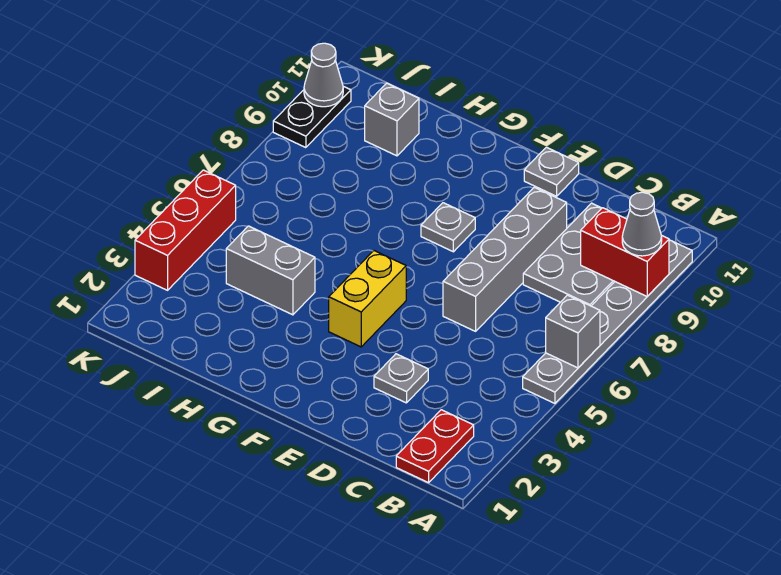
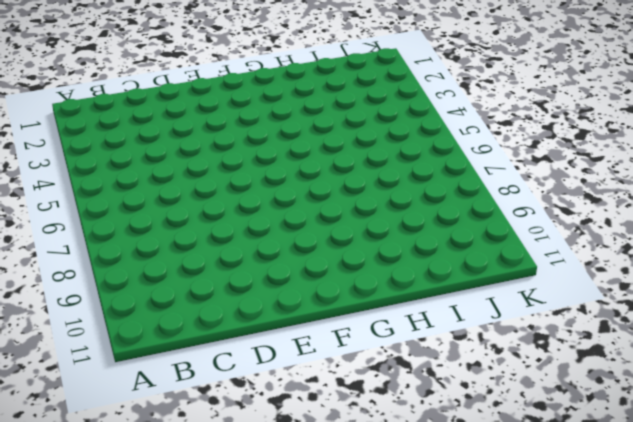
none -> grey plate A5:A10 level 1
none -> red plate B1:B2 level 1
none -> grey plate B8:C10 level 1

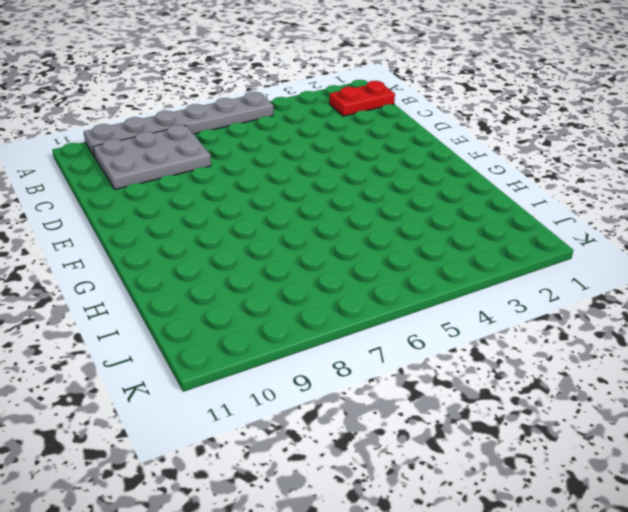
none -> grey plate D3 level 1
none -> grey brick D6:D9 level 1
none -> grey plate E11 level 1

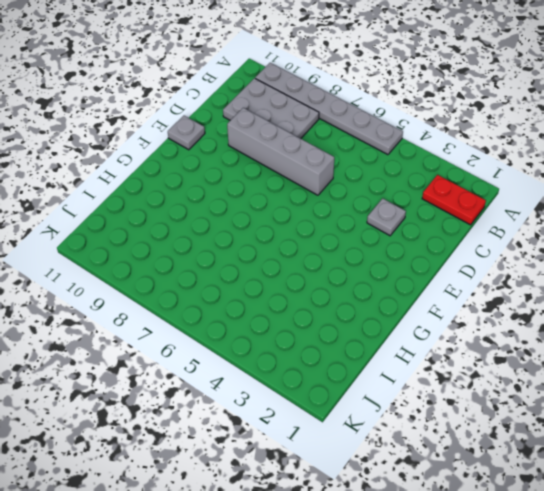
none -> yellow brick F4:F5 level 1
none -> grey plate F8 level 1
none -> grey brick H4:I4 level 1

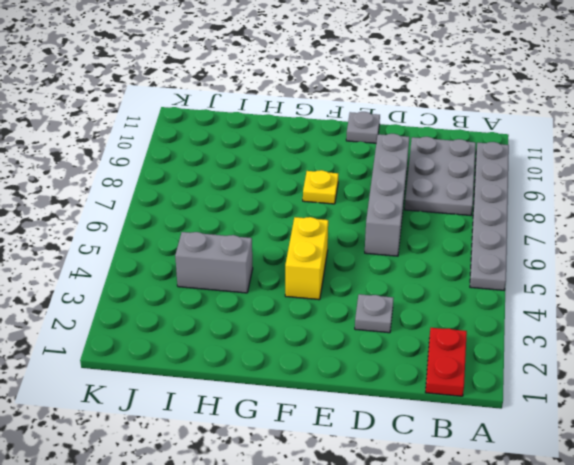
yellow plate F8 level 1 -> grey plate F8 level 1
none -> grey brick I10 level 1
none -> red brick K3:K5 level 1
none -> black plate K9:K10 level 1

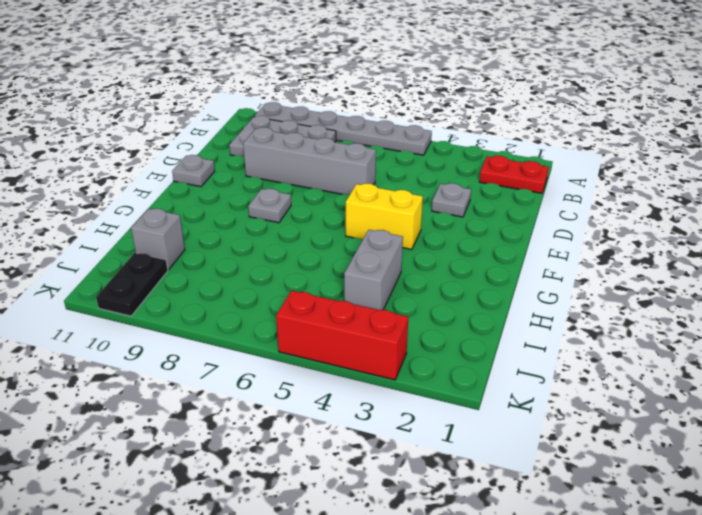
black plate J10:K10 level 1 -> black plate K9:K10 level 1
none -> grey brick A6 level 2
none -> red brick A9:B9 level 2
none -> grey cone K10 level 2

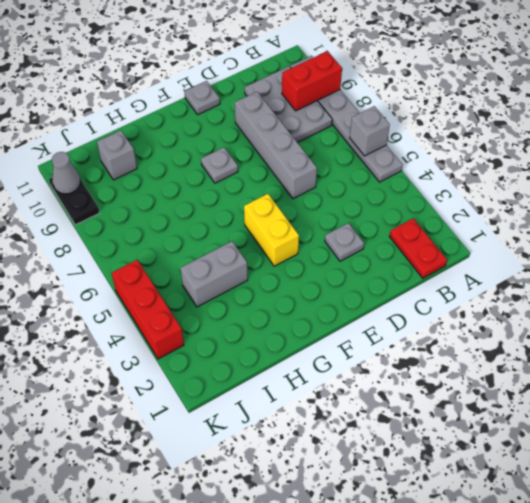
none -> grey cone A9 level 3

